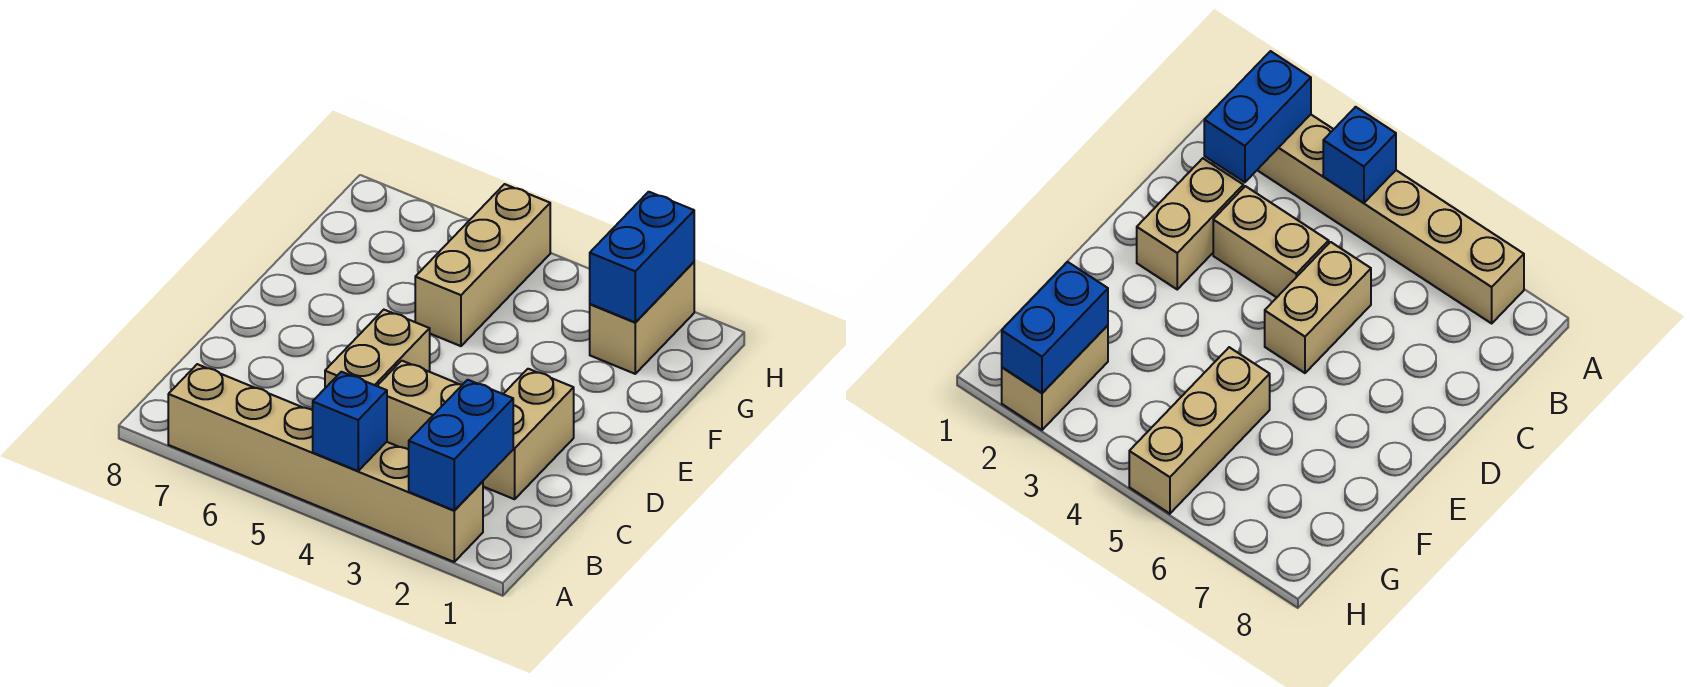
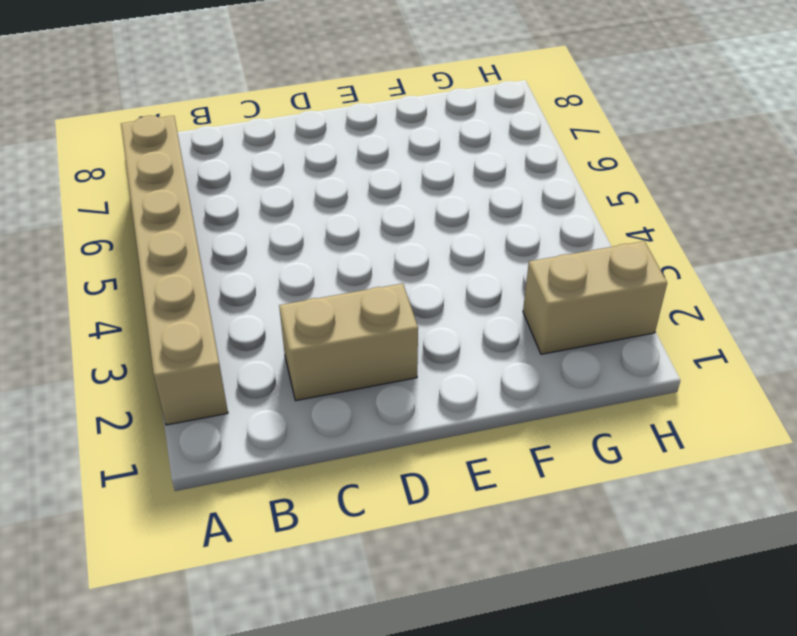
none -> tan brick C3:C4 level 1
none -> tan brick C5:D5 level 1

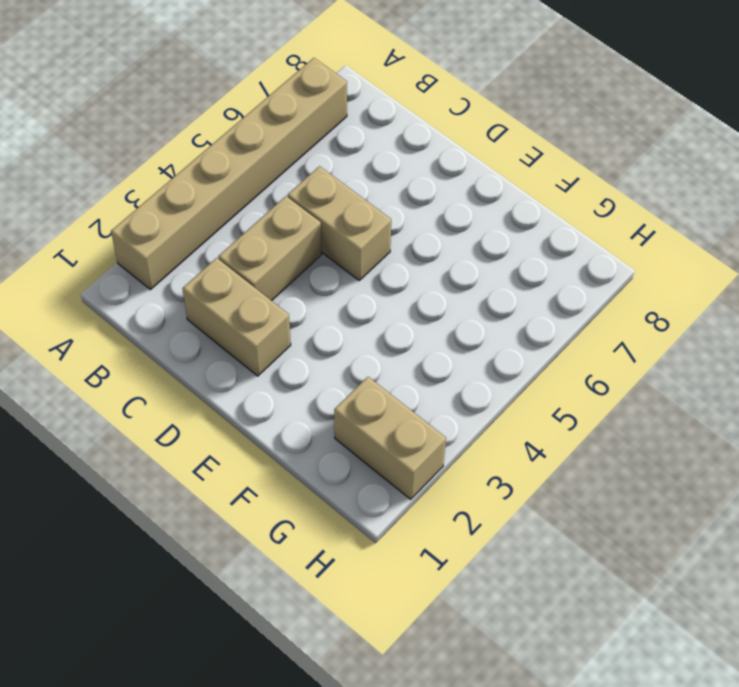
none -> tan brick F5:H5 level 1
none -> blue brick A2:B2 level 2

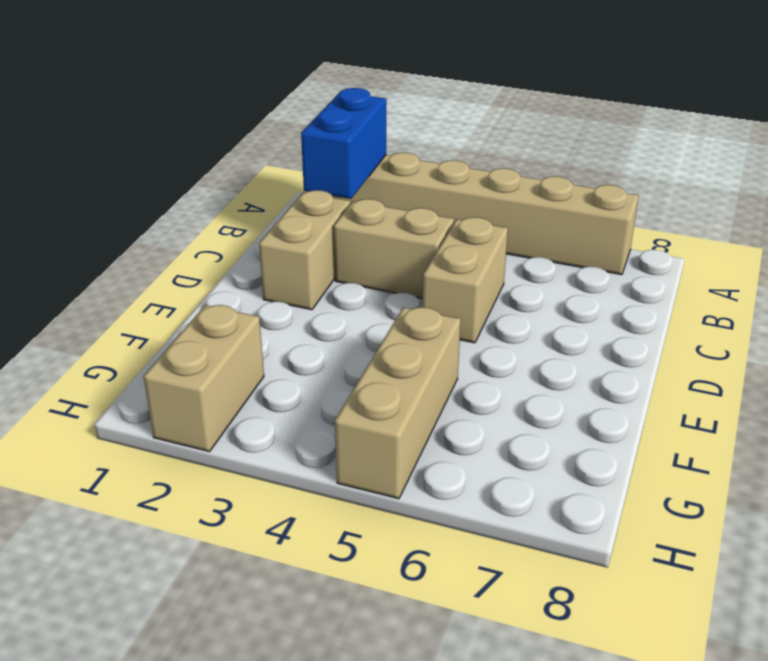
none -> blue brick A4 level 2
none -> blue brick G2:H2 level 2

